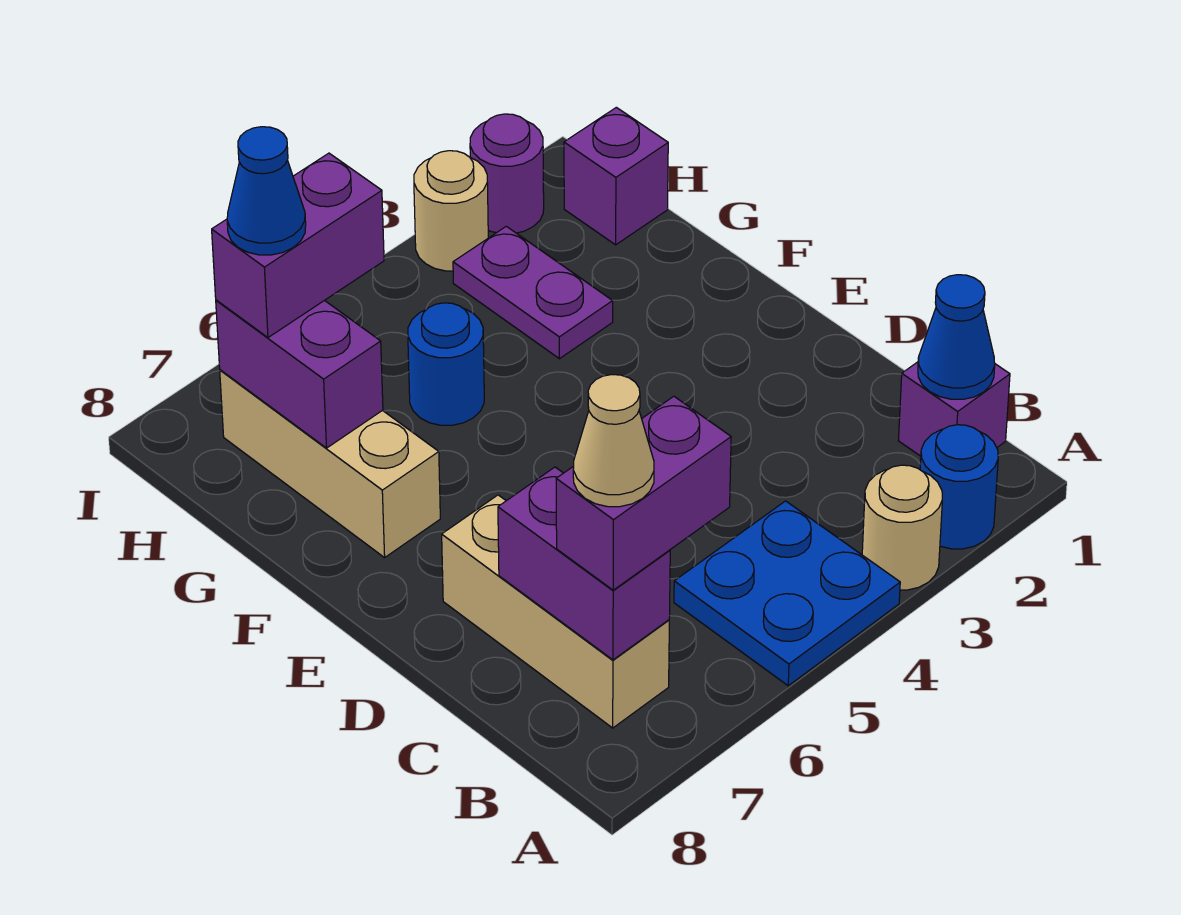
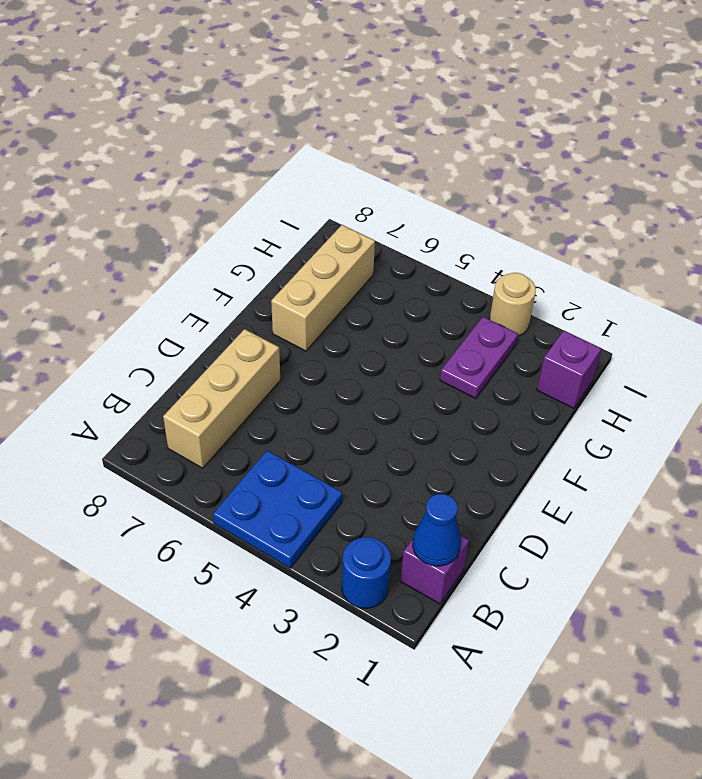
none -> tan round brick A3 level 1
none -> blue round brick G5 level 1
none -> purple round brick I2 level 1

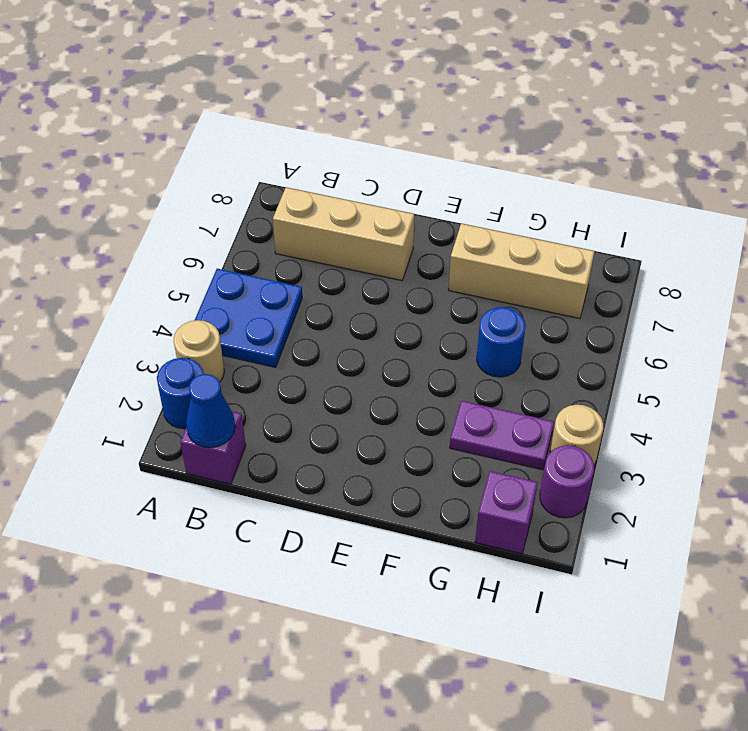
none -> purple brick B7:C7 level 2
none -> purple brick G7:H7 level 2
none -> purple brick B6:B7 level 3

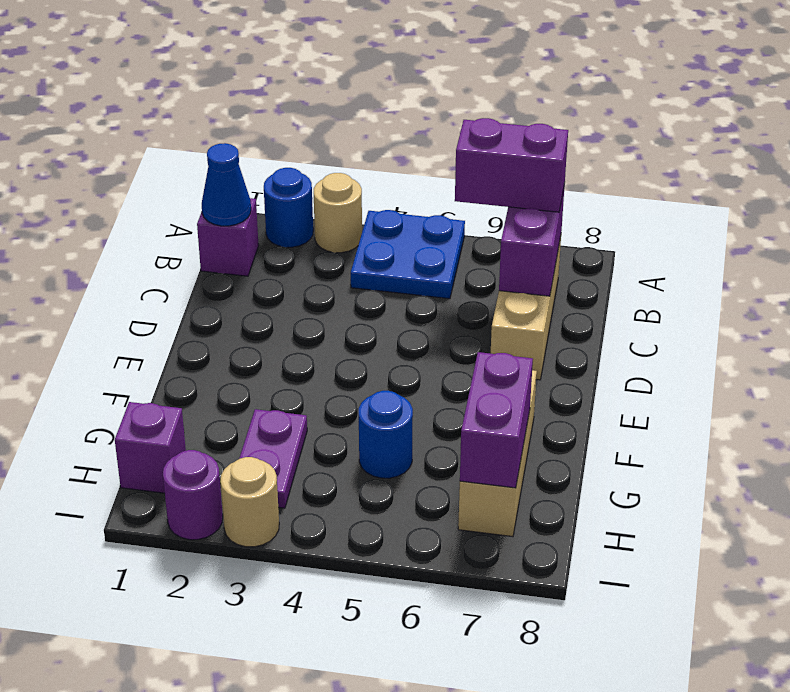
none -> purple brick H6:H7 level 3
none -> tan cone B7 level 4
none -> blue cone H7 level 4

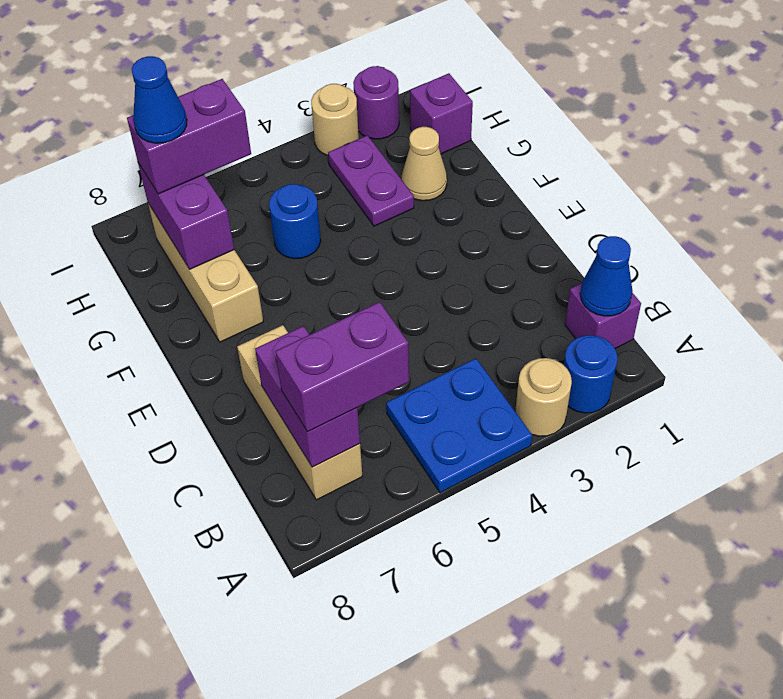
tan cone G2 level 1 -> tan cone B7 level 4

